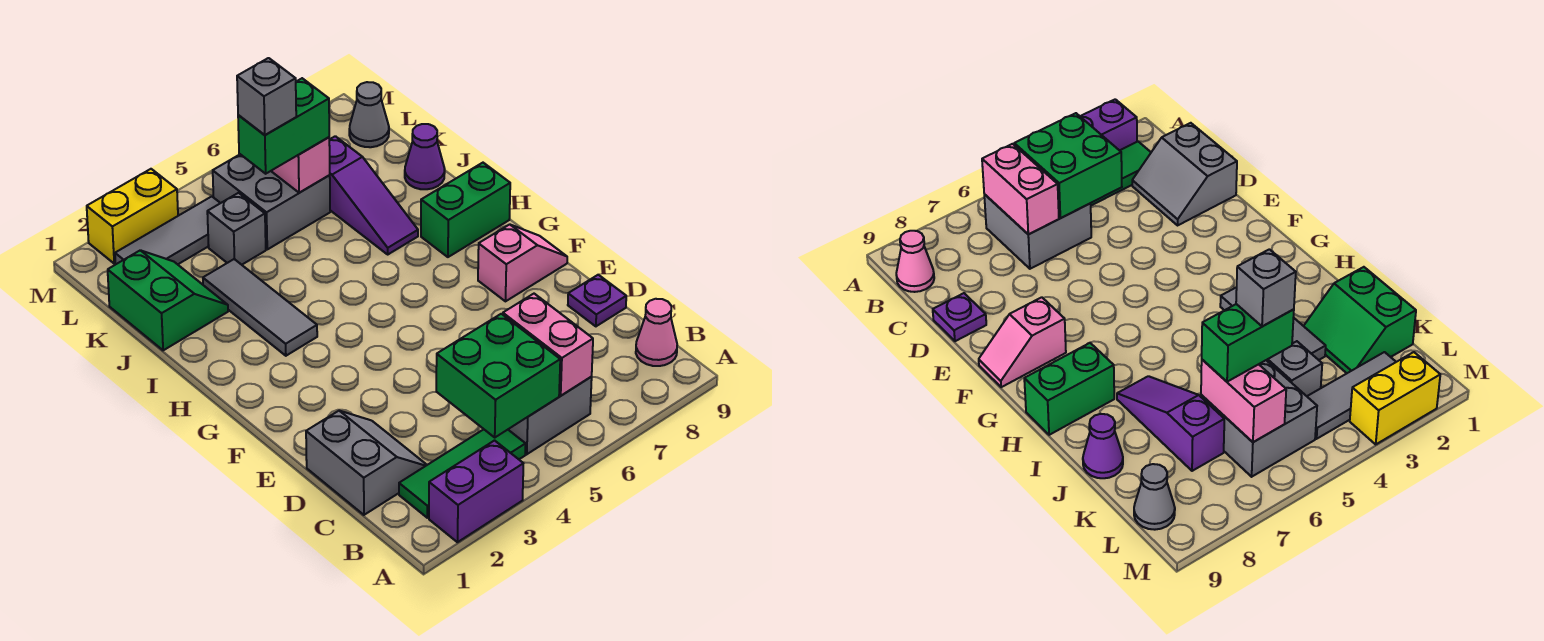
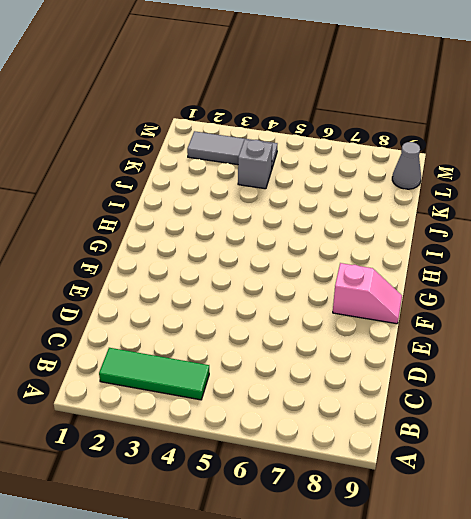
none -> purple brick A2:A3 level 1
none -> grey brick B5:C6 level 1
none -> pink cone B9 level 1

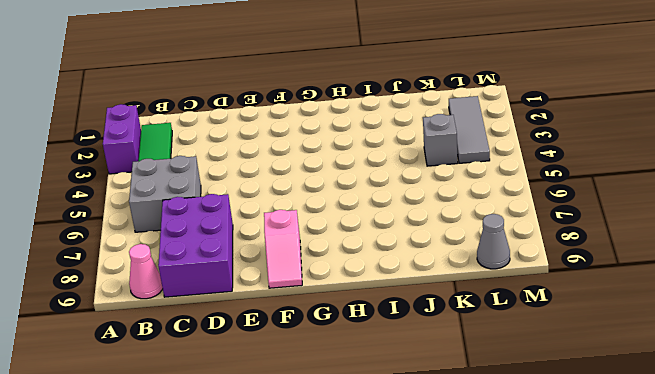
purple brick C7:D9 level 1 -> purple plate D9 level 1
none -> grey slope C1:D2 level 1 top 1
none -> grey tile H3:J3 level 1
none -> green brick H8:H9 level 1

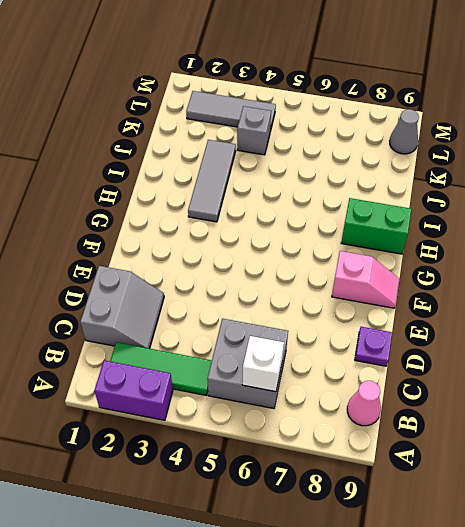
white brick B6 level 2 -> pink brick B6:C6 level 2
none -> purple slope I7:K7 level 1 top K
none -> green slope J1:K2 level 1 top 1
none -> purple cone J9 level 1

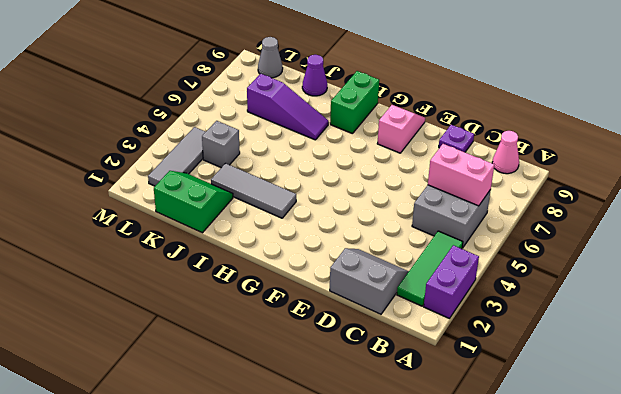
none -> grey brick K5:L6 level 1
none -> yellow brick M2:M3 level 1
none -> green brick B4:C5 level 2

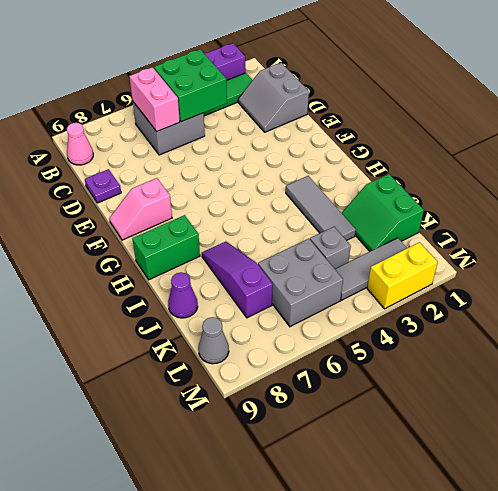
none -> pink brick K6:L6 level 2
none -> green brick K5:K6 level 3
none -> grey brick K5 level 4

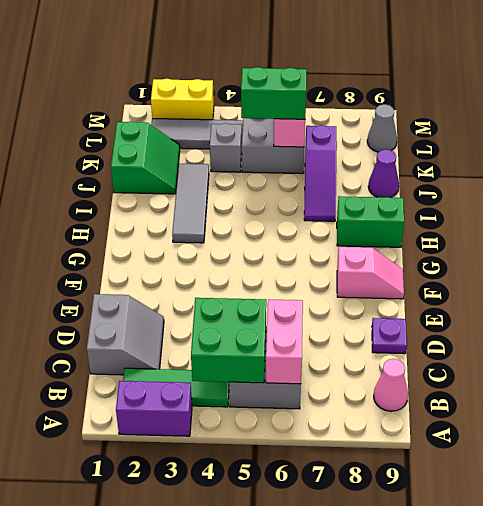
none -> grey brick K5 level 4

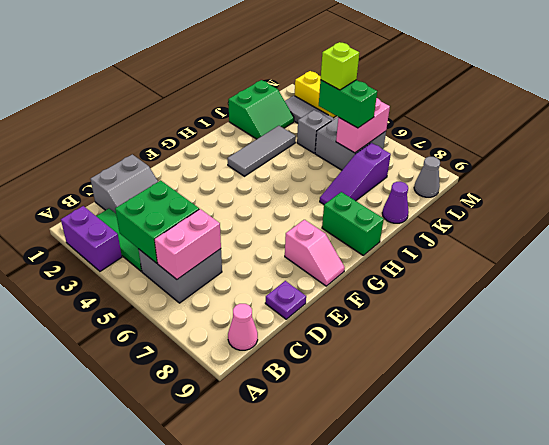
lime brick K5 level 4 -> grey brick K5 level 4

